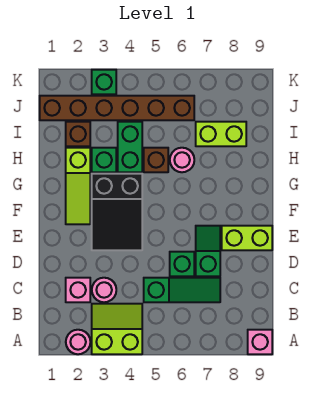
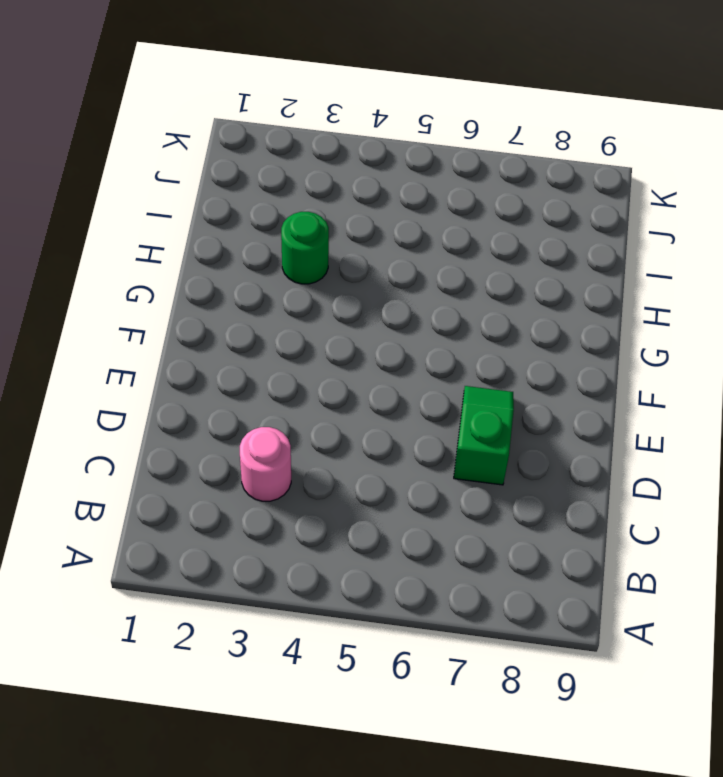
green round brick H3 level 1 -> green brick H3 level 1
none -> pink round brick A2 level 1
none -> lime slope A3:B4 level 1 top A
none -> pink brick A9 level 1

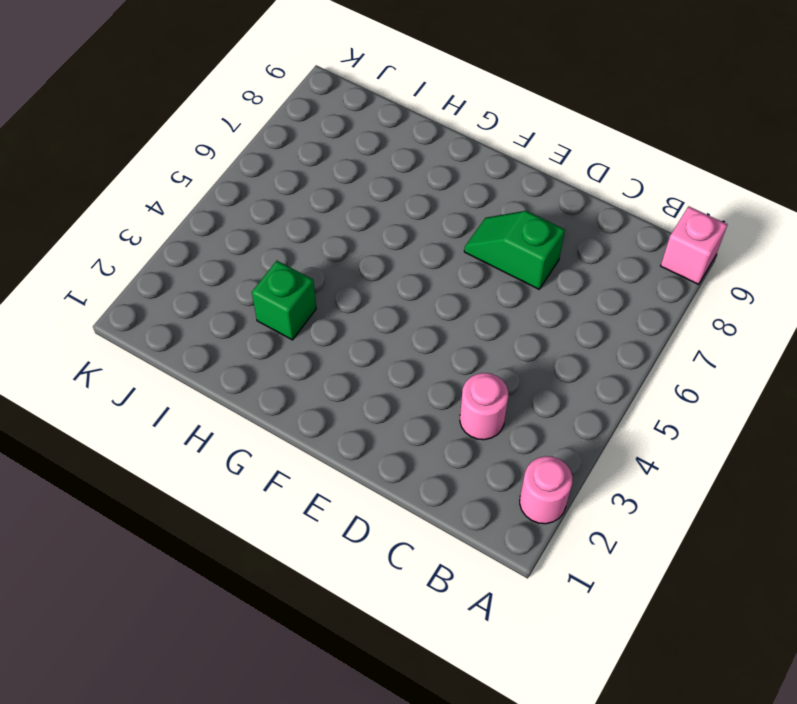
none -> lime slope A3:B4 level 1 top A
none -> pink brick C2 level 1
none -> green slope C5:C7 level 1 top 5

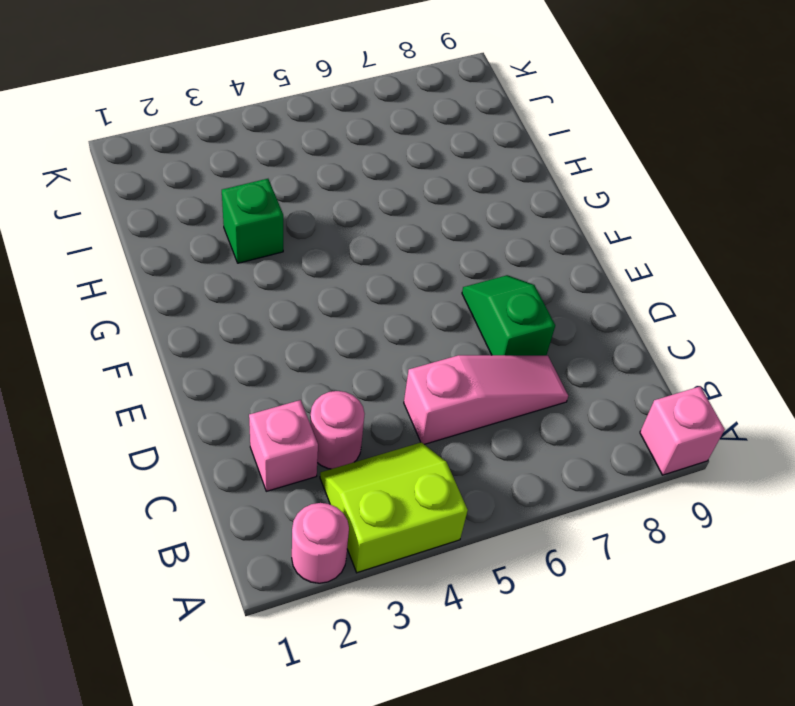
pink slope C5:C7 level 1 top 5 -> green slope C5:C7 level 1 top 5
none -> green brick D6 level 1
none -> black slope E3:G4 level 1 top G
none -> lime brick E8:E9 level 1

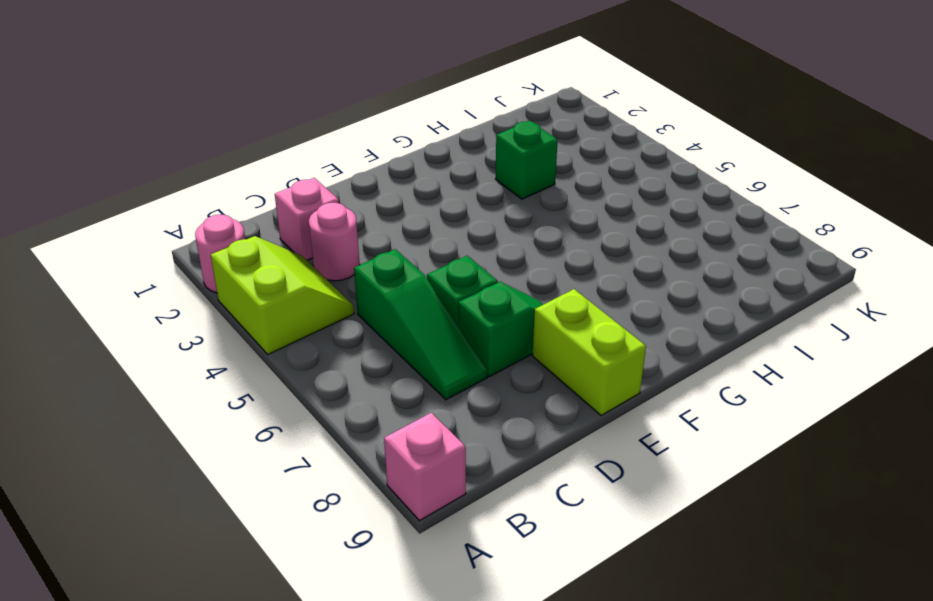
none -> black slope E3:G4 level 1 top G
none -> lime slope F2:H2 level 1 top H
none -> green brick H4:I4 level 1

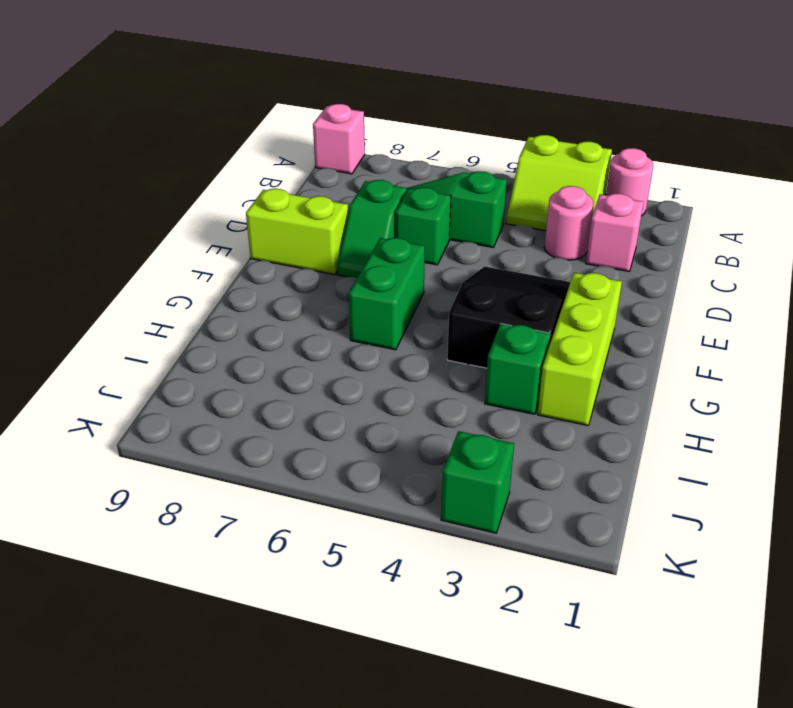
lime brick F2:H2 level 1 -> lime slope F2:H2 level 1 top H
green brick F6:G6 level 1 -> green brick H4:I4 level 1
none -> brown brick H5 level 1
none -> pink round brick H6 level 1
none -> brown brick I2 level 1

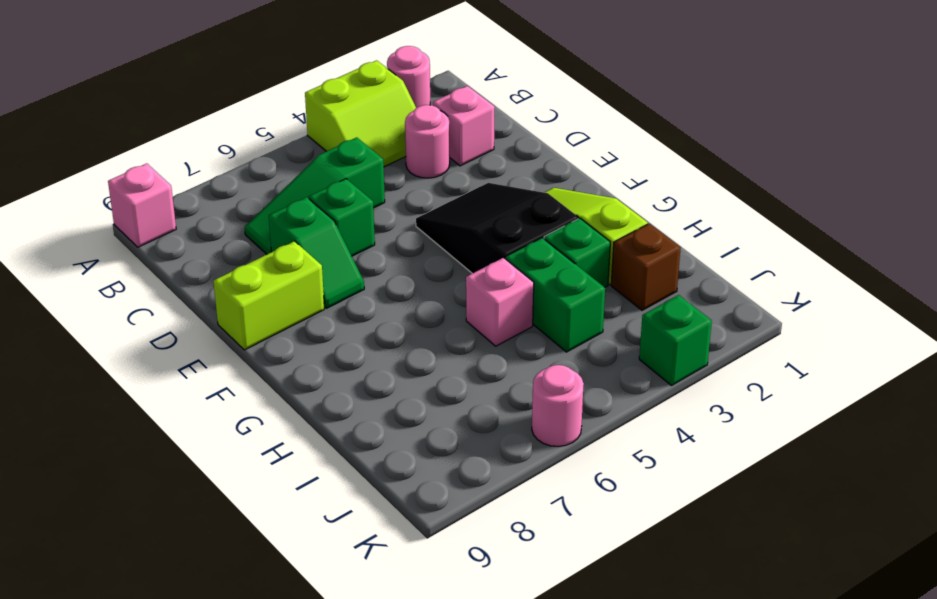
pink brick H5 level 1 -> brown brick H5 level 1
pink round brick K6 level 1 -> pink round brick H6 level 1
none -> lime brick I7:I8 level 1
none -> brown brick J1:J6 level 1

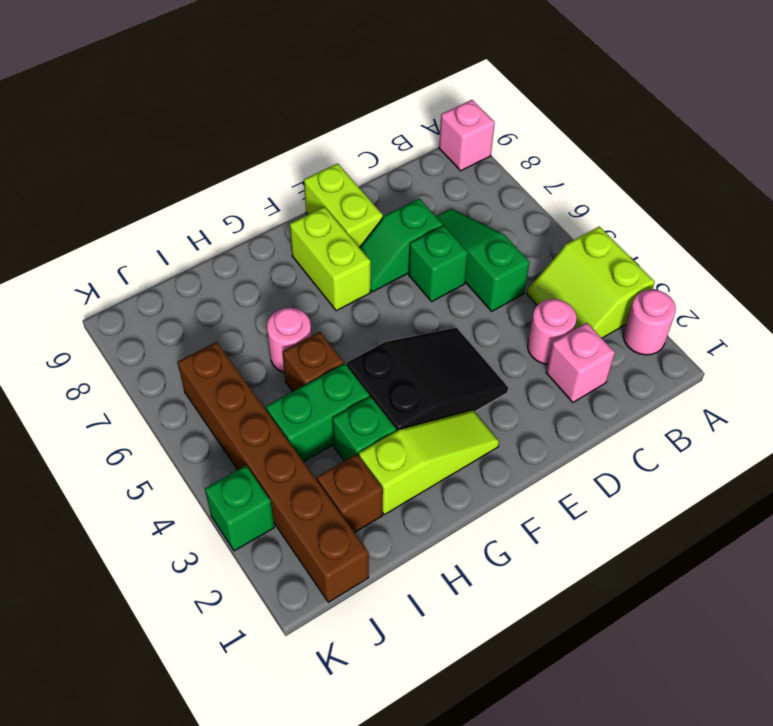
lime brick F7:F8 level 1 -> lime brick I7:I8 level 1

